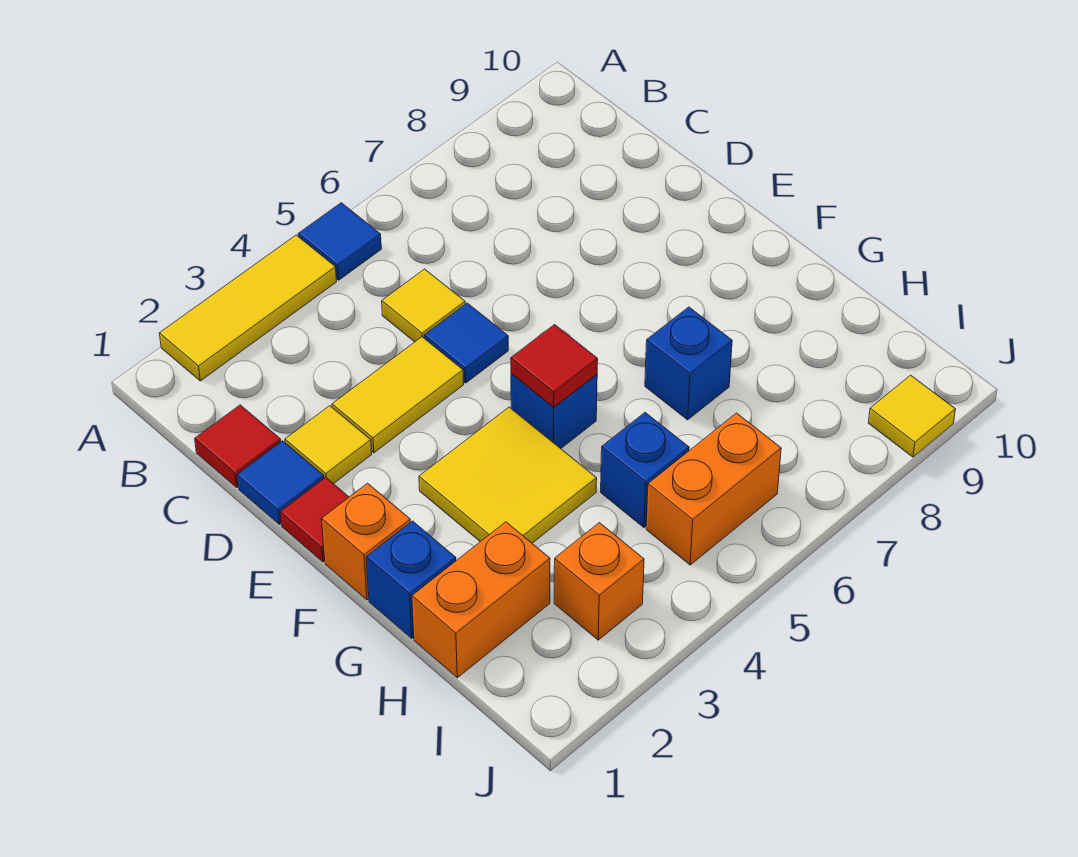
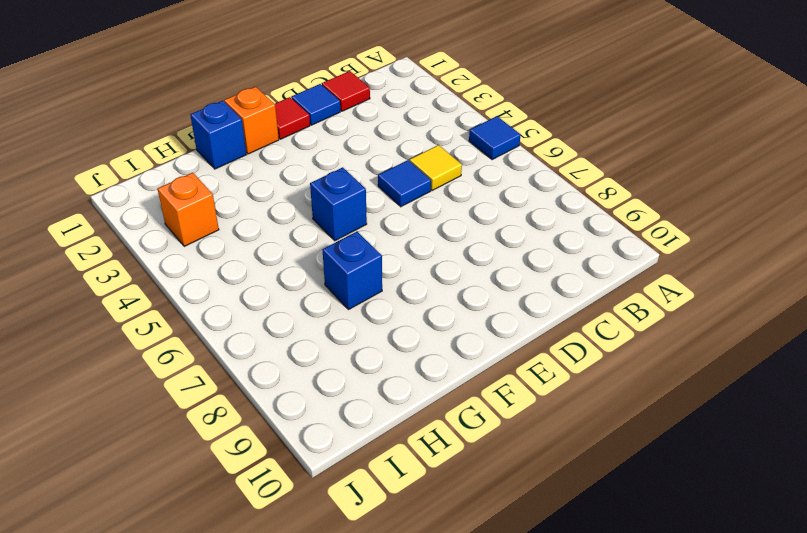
none -> yellow tile A2:A4 level 1
none -> yellow tile D2 level 1
none -> yellow tile D3:D4 level 1

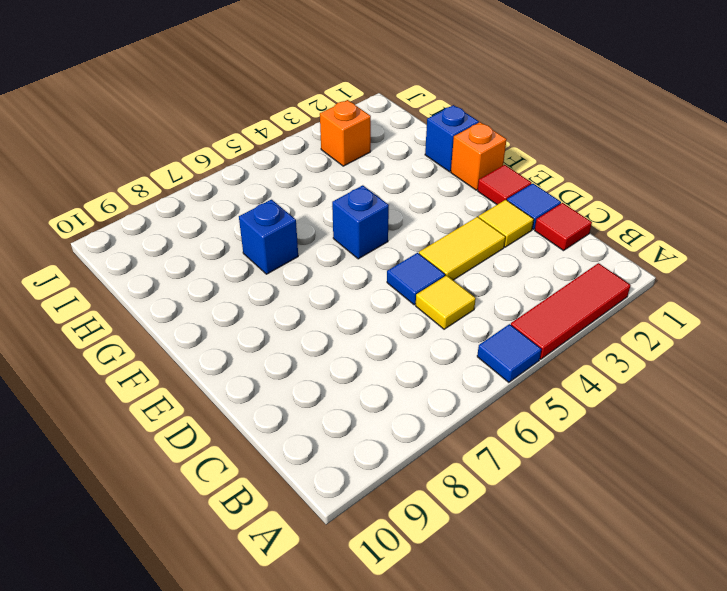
red tile A2:A4 level 1 -> yellow tile A2:A4 level 1
none -> yellow tile F3:G4 level 1
none -> orange brick H1:H2 level 1
none -> blue brick H5 level 1

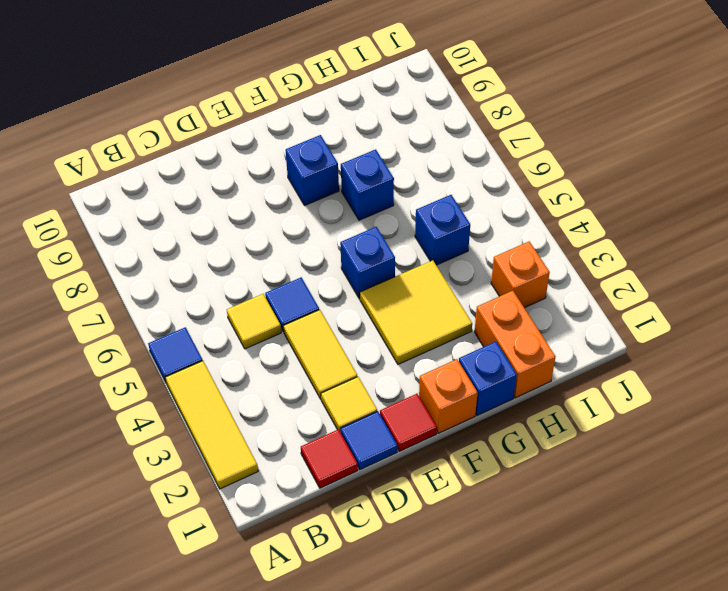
blue brick F8 level 1 -> none
none -> orange brick I5:I6 level 1
none -> yellow tile J9 level 1
none -> red tile F5 level 2

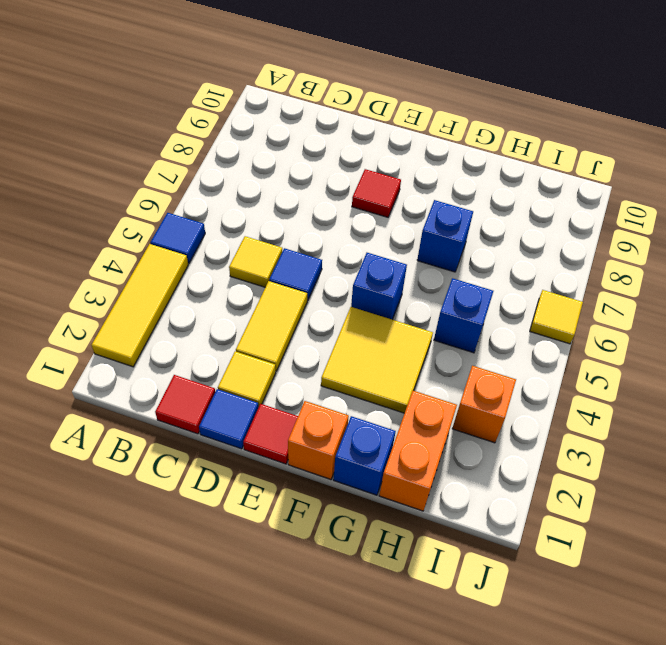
red tile E8 level 1 -> red tile F5 level 2
yellow tile J6 level 1 -> yellow tile J9 level 1
none -> orange brick I5:I6 level 1

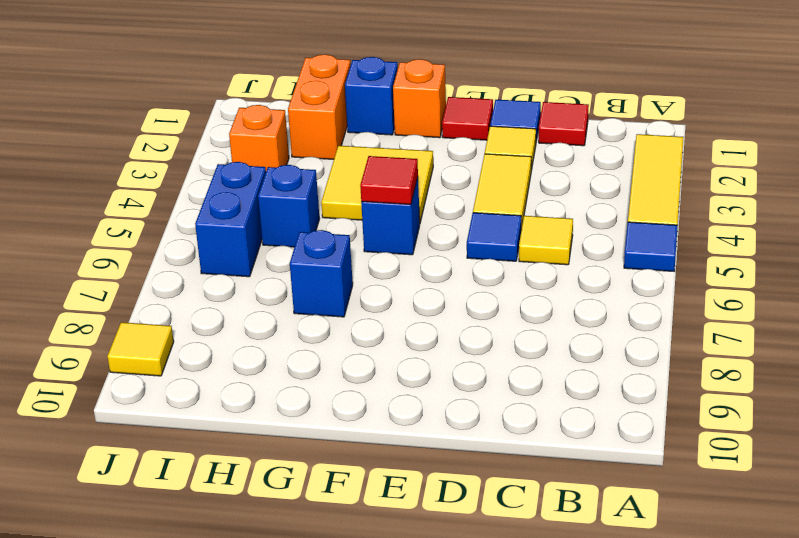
blue brick I5:I6 level 1 -> orange brick I5:I6 level 1

